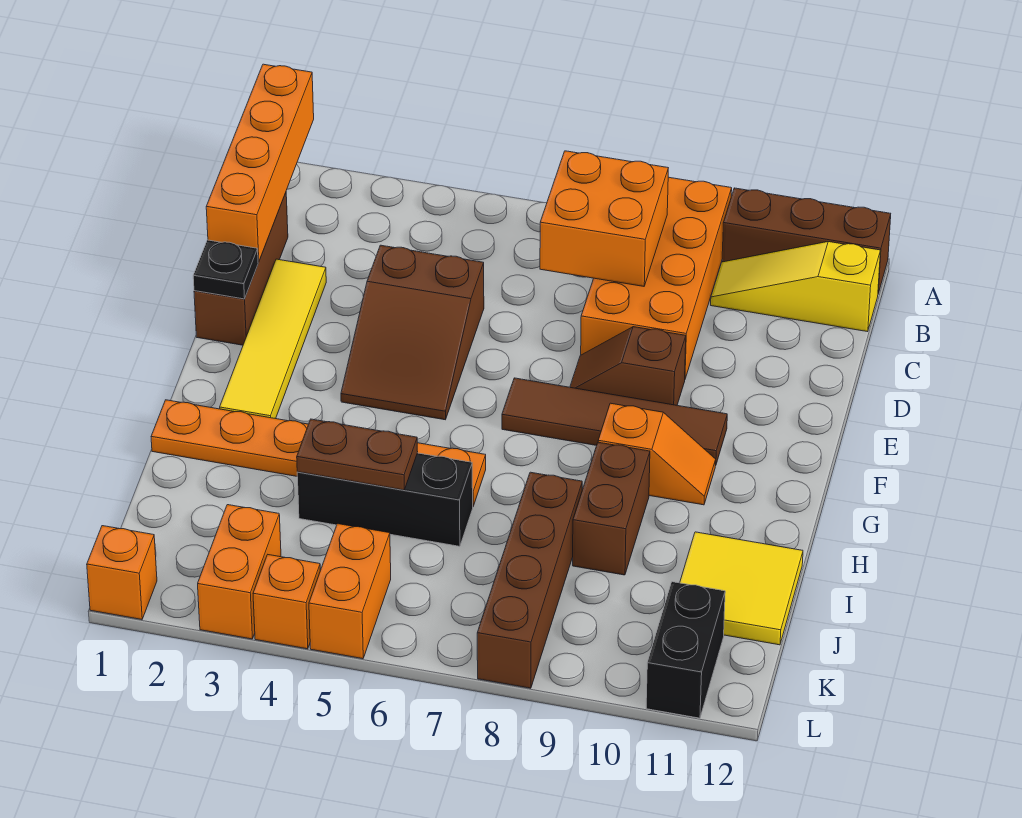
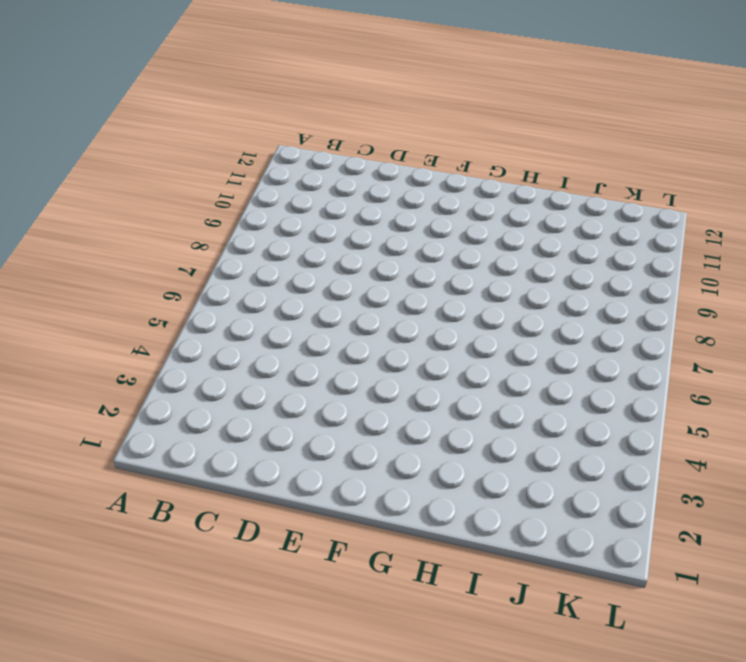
none -> orange brick A8:D9 level 1
none -> brown brick A10:A12 level 1
none -> yellow slope B10:B12 level 1 top 12

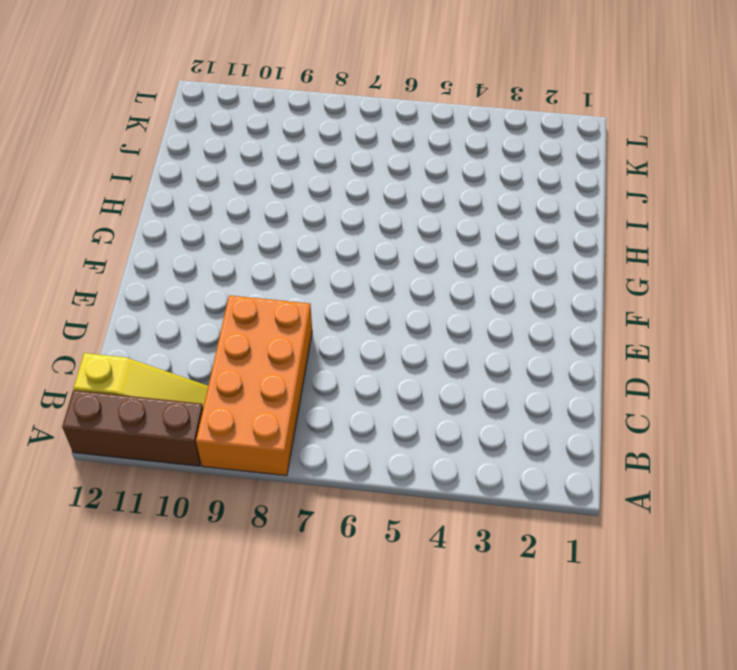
none -> brown brick C1:E1 level 1
none -> yellow tile D2:G2 level 1
none -> brown slope D4:F5 level 1 top D

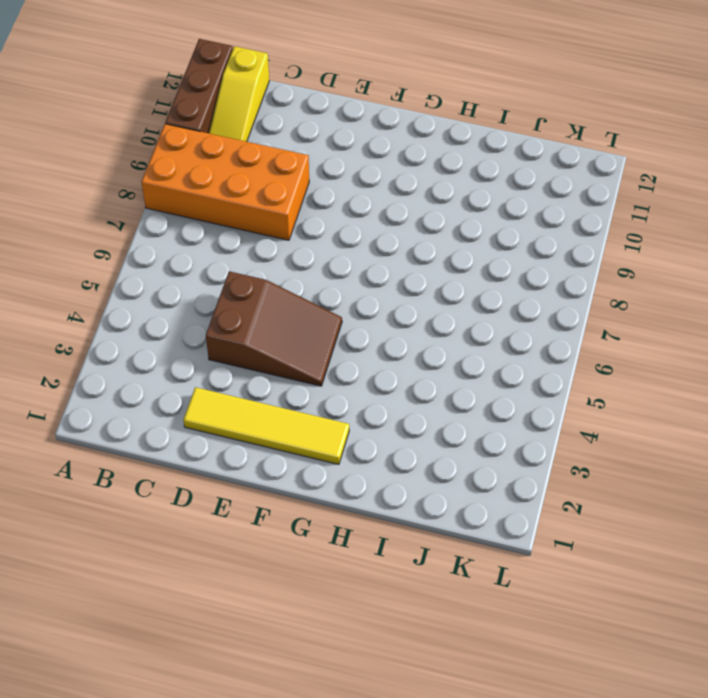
none -> brown brick C1:E1 level 1
none -> brown slope E8:E9 level 1 top 9
none -> brown tile F7:F10 level 1

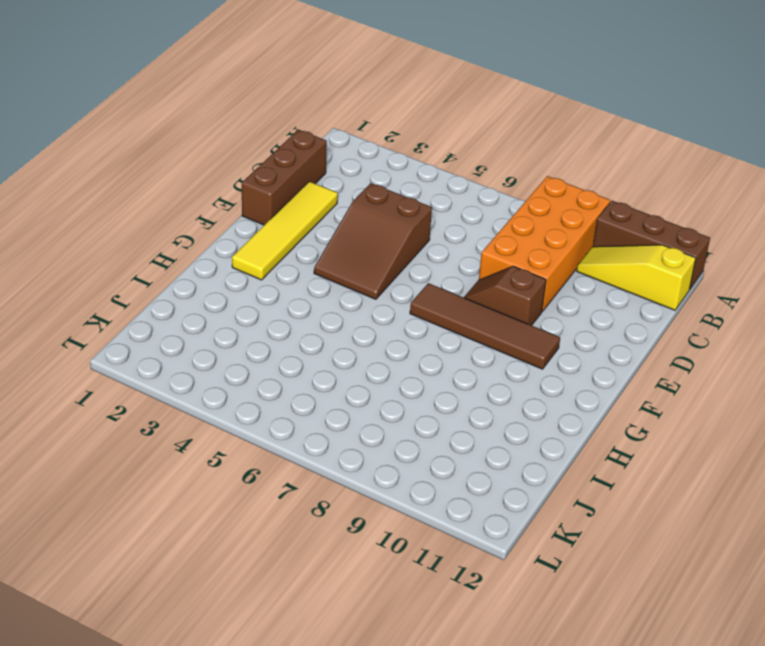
none -> orange slope G9:G10 level 1 top 9
none -> orange plate H1:H6 level 1
none -> brown brick H9:I9 level 1

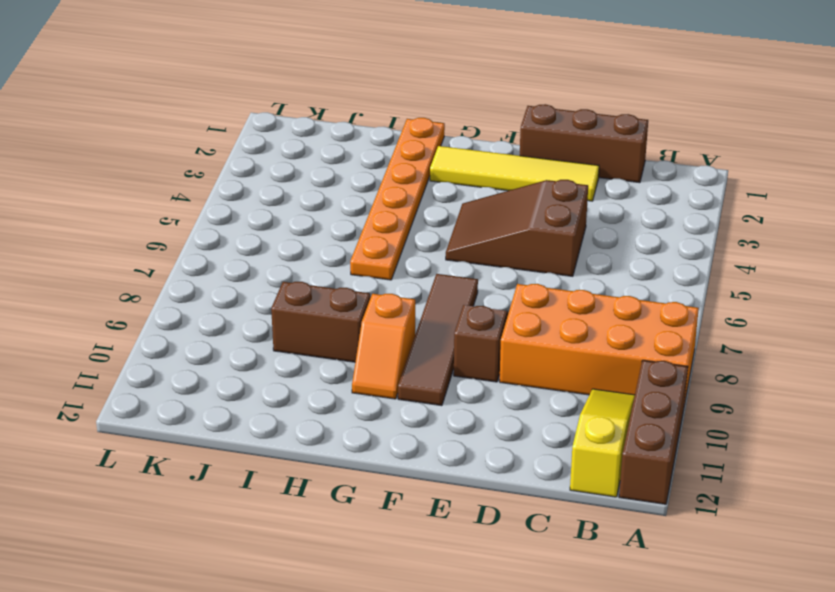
none -> black brick I4:I6 level 1
none -> brown brick I8:L8 level 1
none -> yellow tile I11:J12 level 1

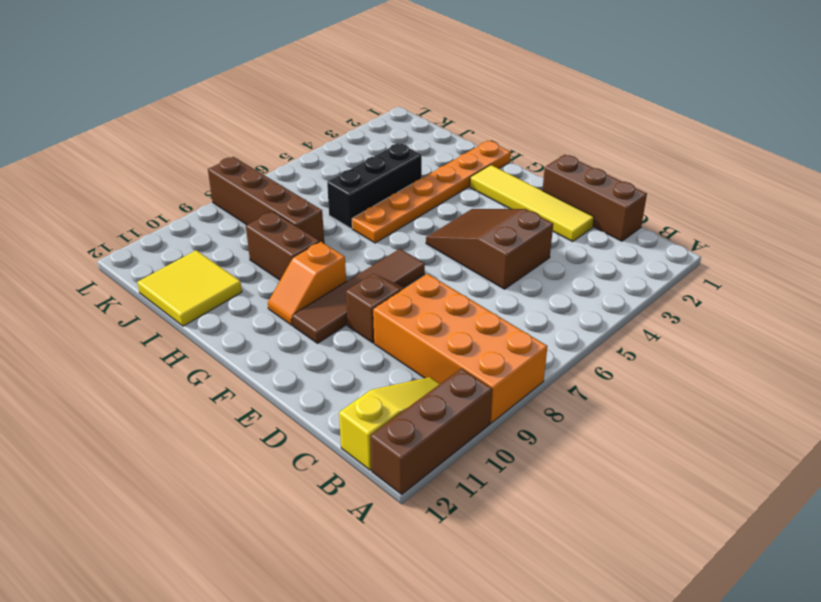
none -> orange brick K3:L3 level 1
none -> orange brick K5:L5 level 1
none -> black brick K11:L11 level 1

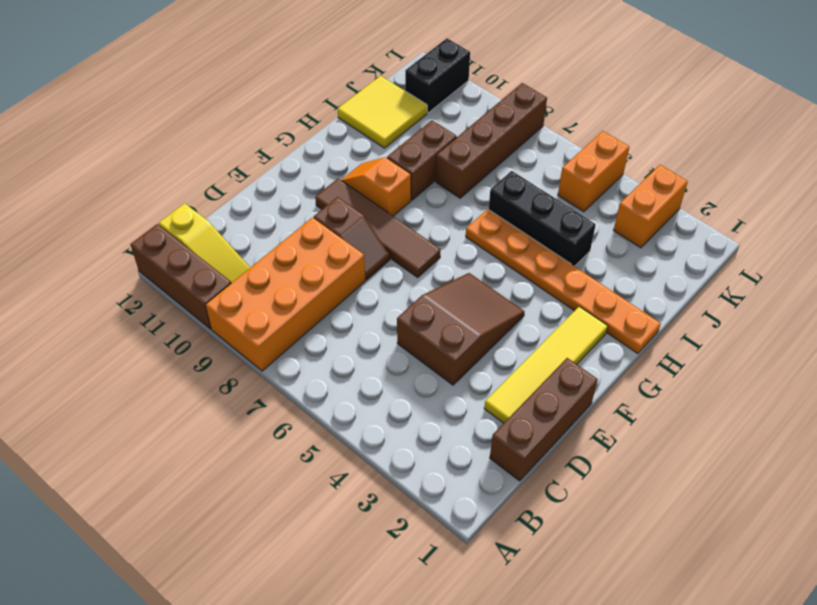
none -> orange brick L1 level 1
none -> orange brick L4 level 1
none -> orange brick A1:D1 level 2

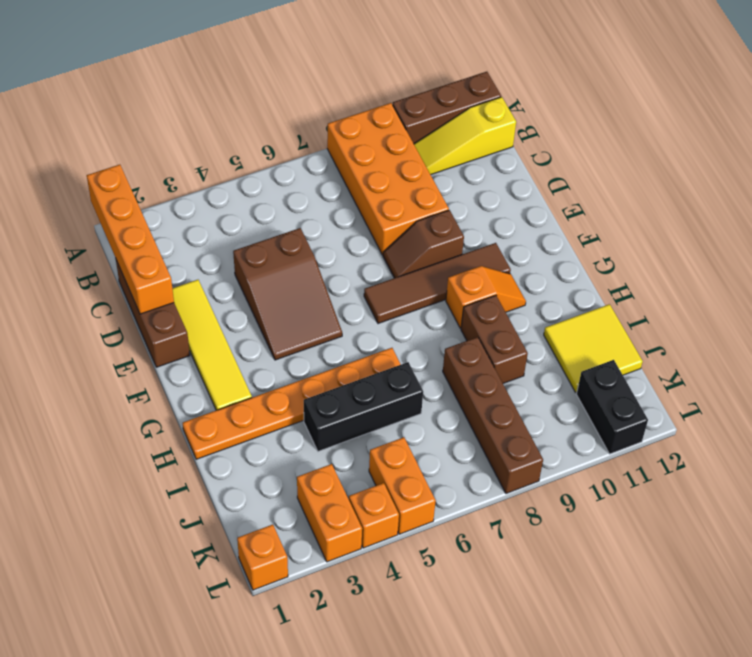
none -> orange brick B7:C8 level 2
none -> black plate E1 level 2
none -> brown plate I4:I5 level 2

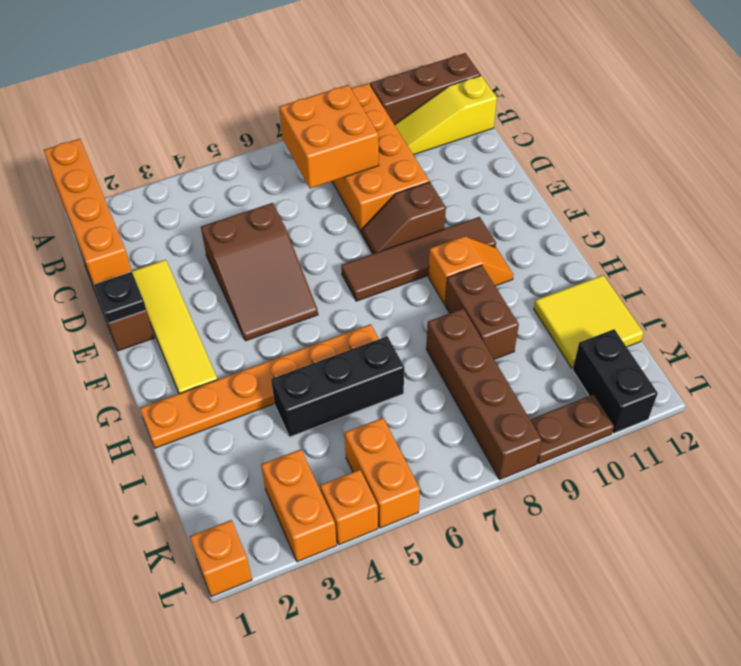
brown plate L9:L10 level 1 -> brown plate I4:I5 level 2

